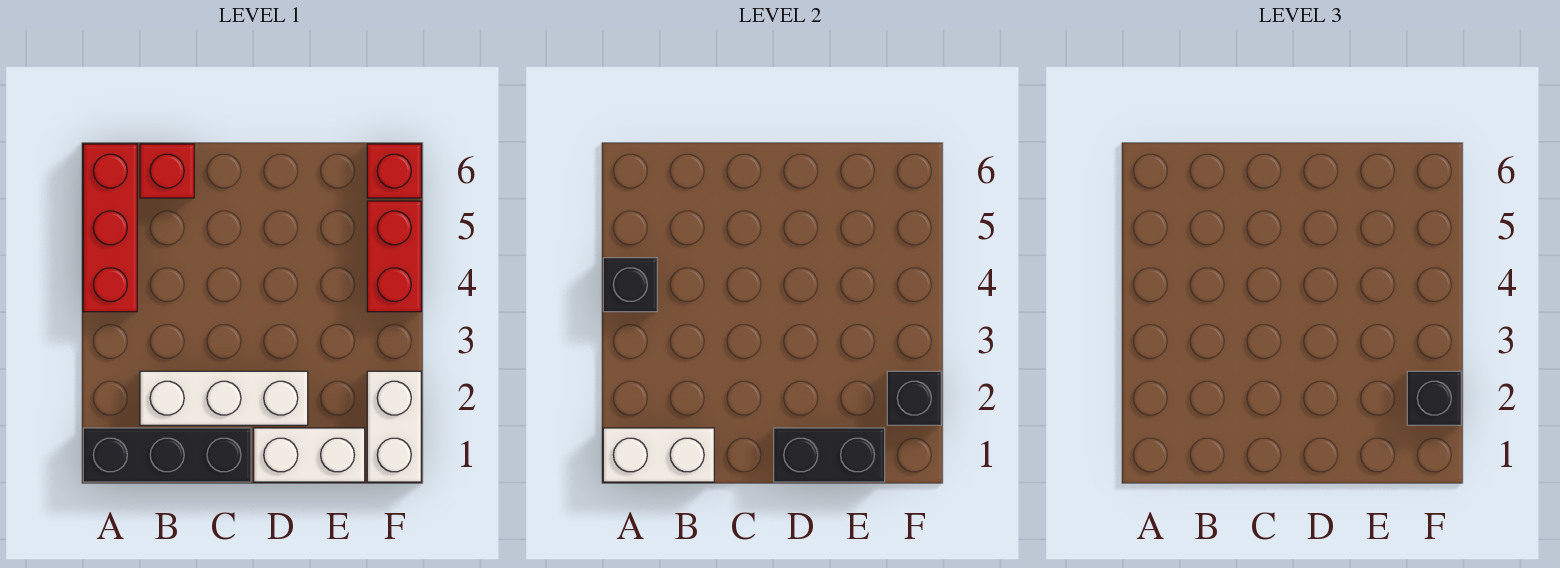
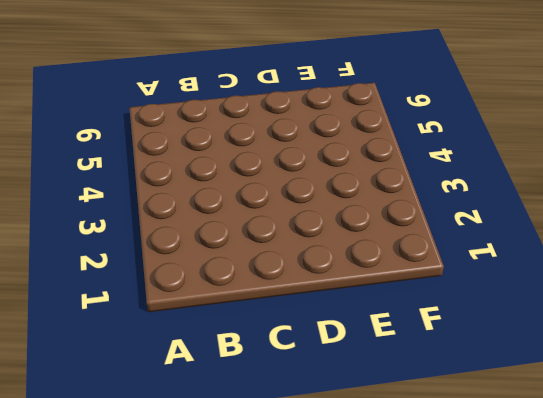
none -> black brick A1:C1 level 1
none -> red brick A4:A6 level 1
none -> white brick B2:D2 level 1

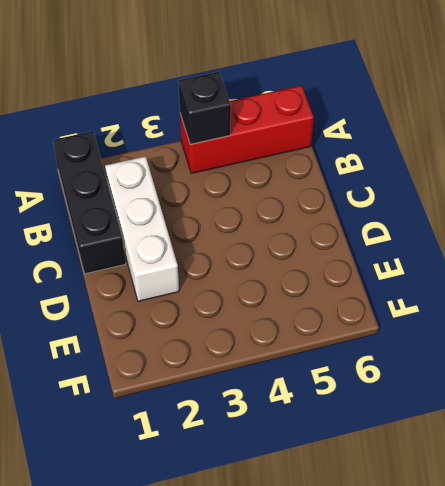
none -> red brick B6 level 1
none -> white brick D1:E1 level 1
none -> white brick F1:F2 level 1

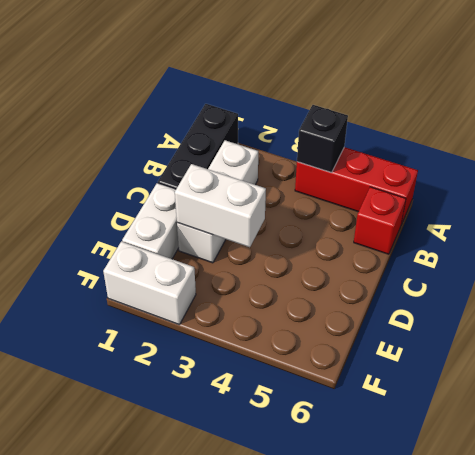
white brick D2:D3 level 2 -> white brick A1:B1 level 2
none -> red brick F4:F5 level 1
none -> red brick F6 level 1
none -> black brick D1:E1 level 2

